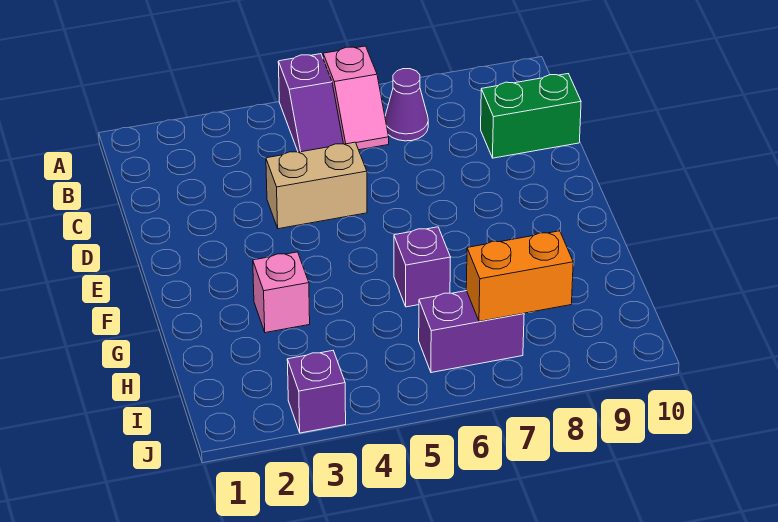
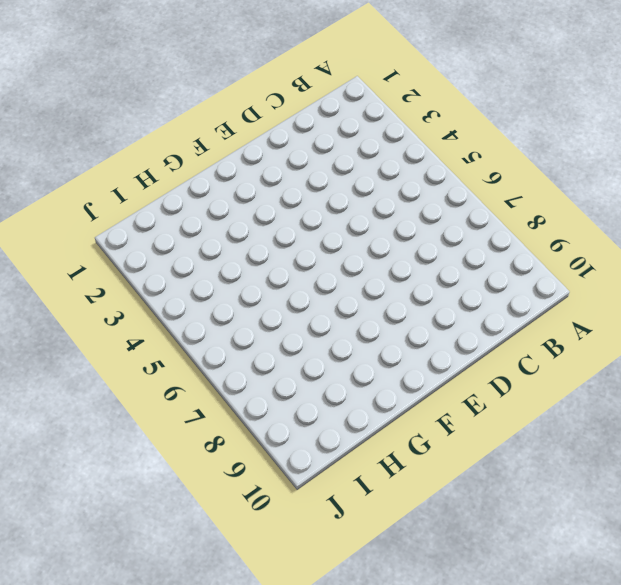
none -> purple slope A5:B5 level 1 top A
none -> pink slope A6:B6 level 1 top A

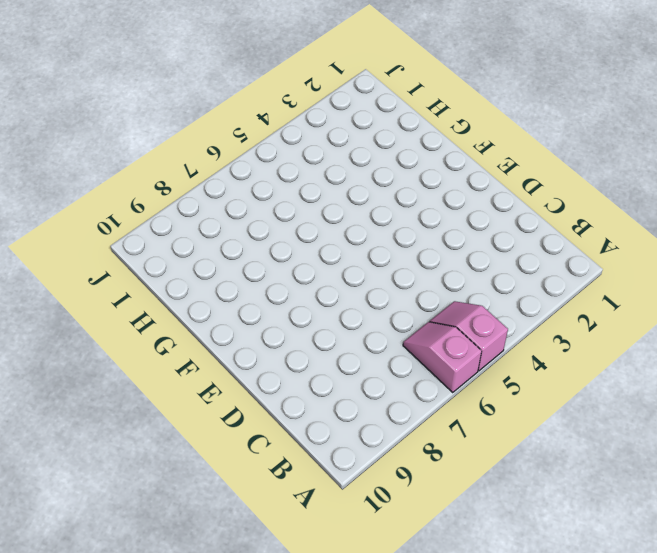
pink slope A5:B5 level 1 top A -> purple slope A5:B5 level 1 top A
none -> purple cone B7 level 1
none -> green brick C9:C10 level 1

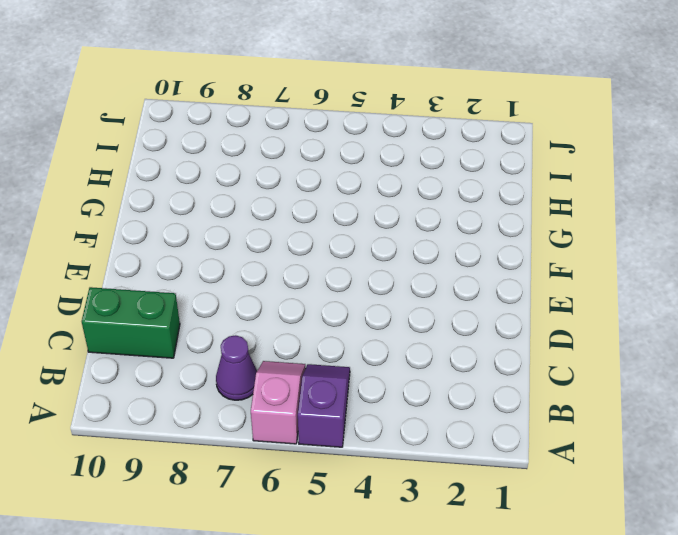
none -> tan brick D4:D5 level 1
none -> pink brick G3 level 1

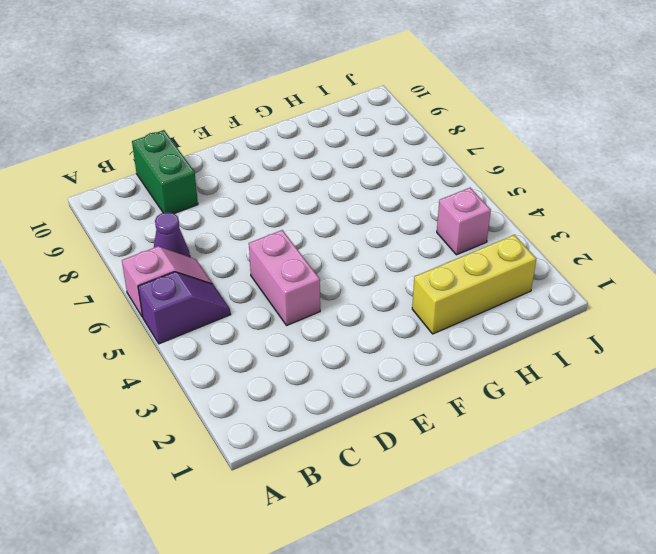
pink brick D4:D5 level 1 -> tan brick D4:D5 level 1
yellow brick G2:I2 level 1 -> none
pink brick I4 level 1 -> pink brick G3 level 1
none -> purple brick G6 level 1
none -> purple brick I6:I7 level 1

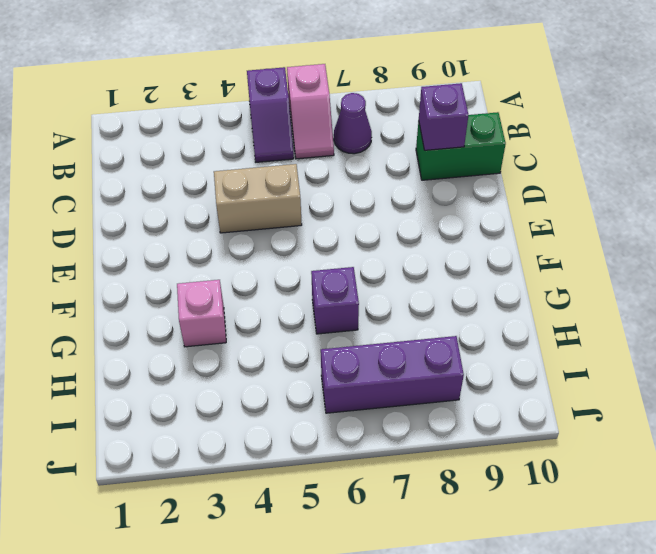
purple brick C9 level 2 -> purple brick J3 level 1
purple brick I6:I8 level 1 -> purple brick I6:I7 level 1
none -> orange brick I7:I8 level 2

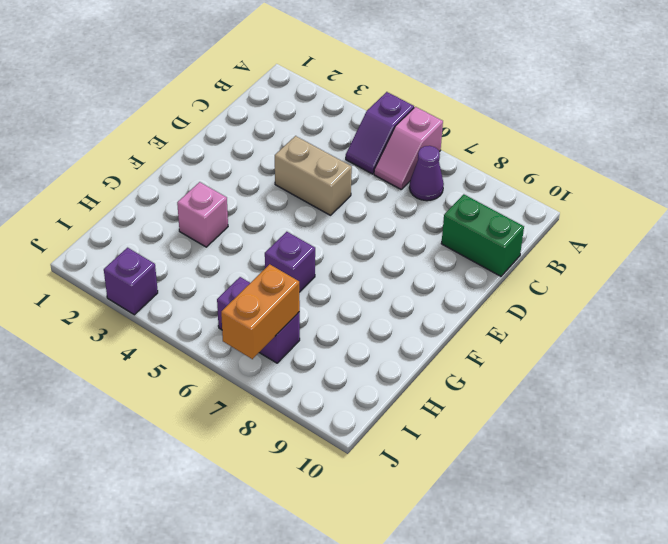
orange brick I7:J7 level 2 -> orange brick I7:I8 level 2

